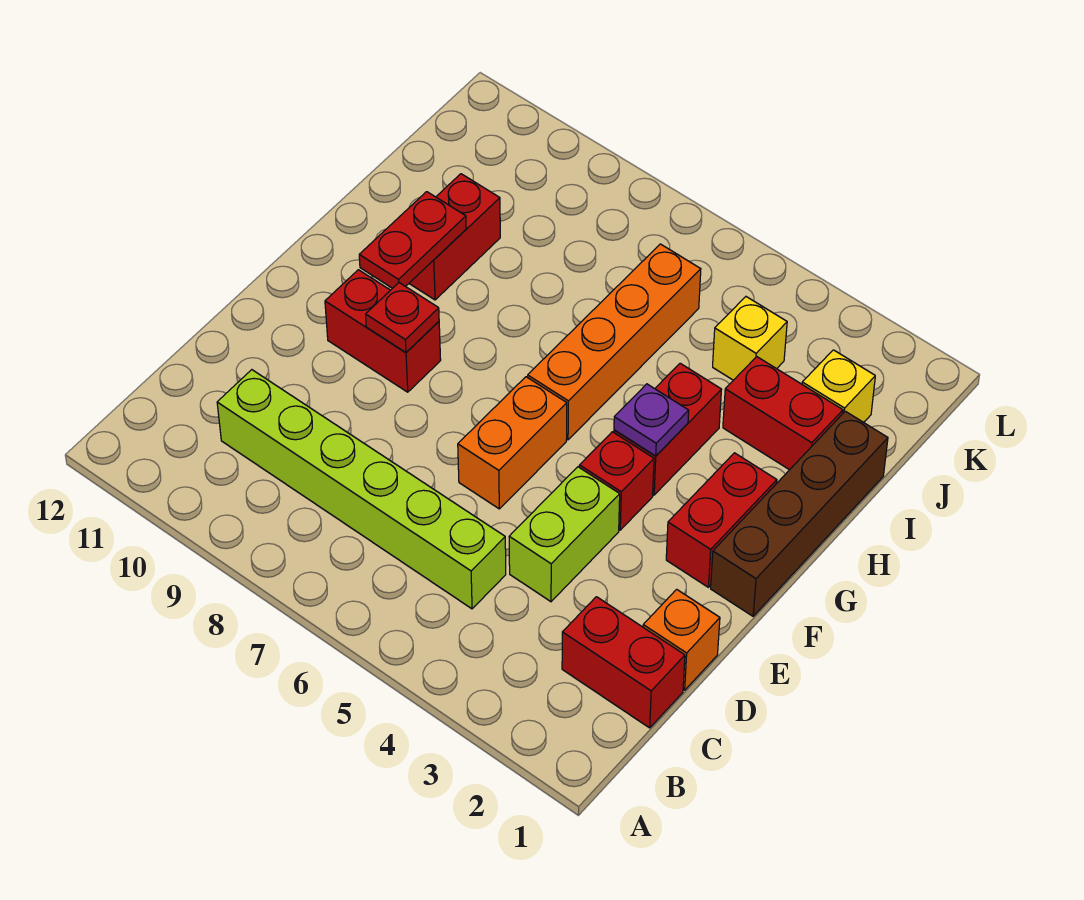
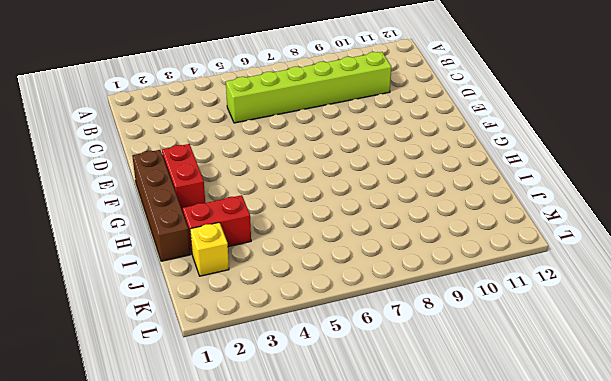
none -> red brick C1:C2 level 1
none -> orange brick D1 level 1
none -> lime brick D4:E4 level 1

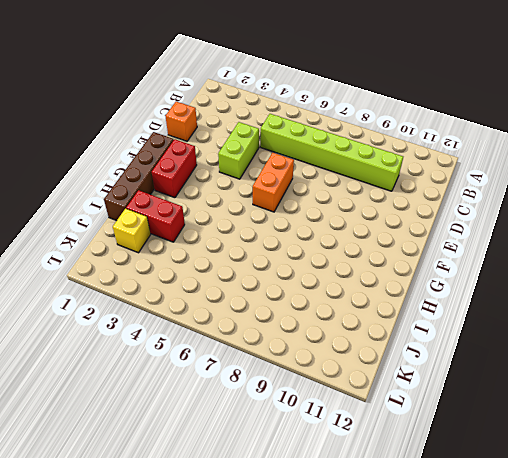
none -> red brick C1:C2 level 1
none -> red brick F4 level 1
none -> red brick F9:F10 level 1

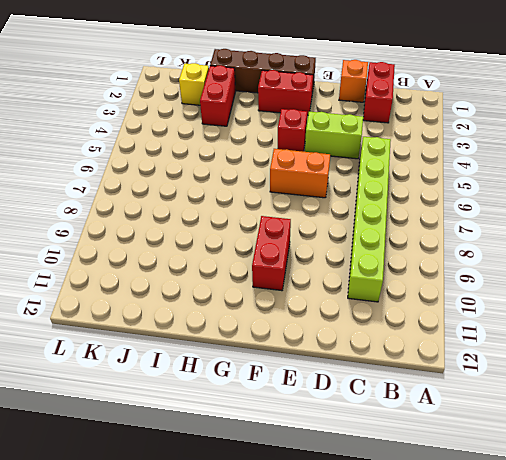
none -> red brick G4:H4 level 1
none -> orange brick G6:J6 level 1
none -> red brick H10:I10 level 1

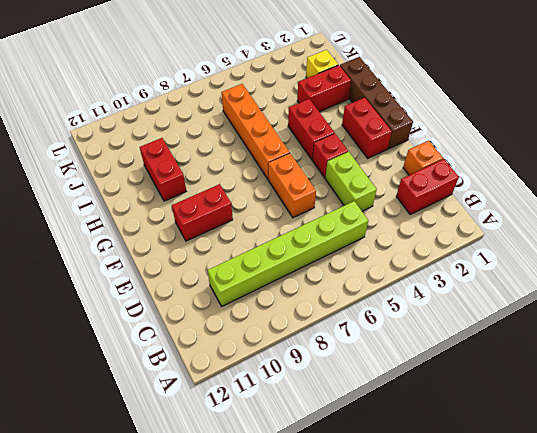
none -> yellow brick J4 level 1
none -> red plate F9 level 2
none -> purple plate G4 level 2

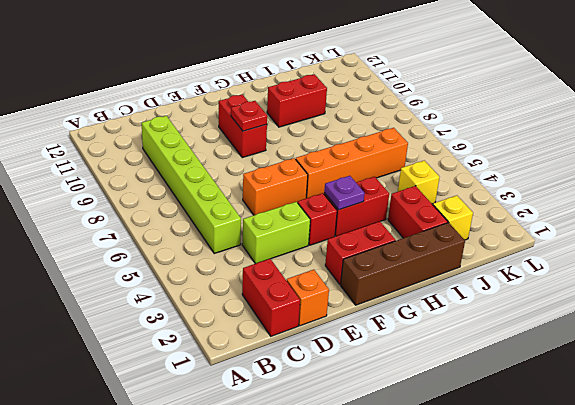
none -> red plate G10:H10 level 2

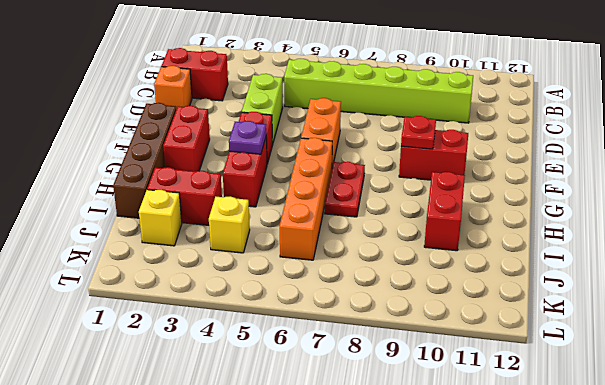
red plate G7:H7 level 1 -> red plate G10:H10 level 2

